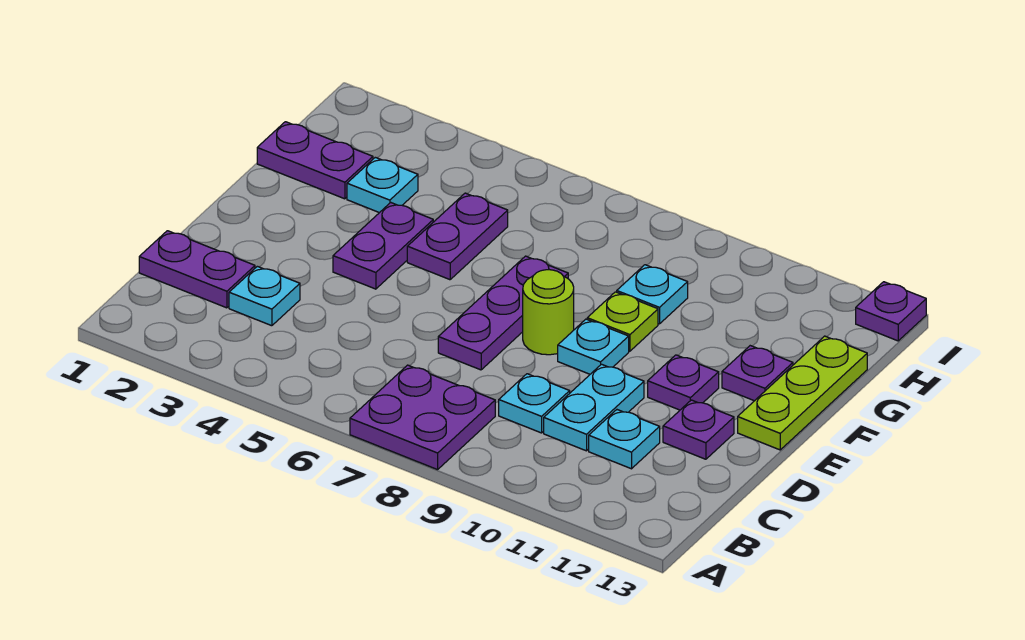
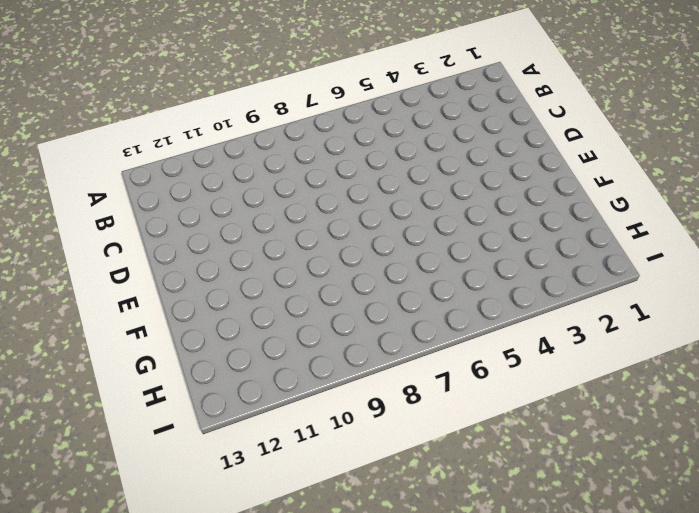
none -> purple plate A7:B8 level 1
none -> purple plate C1:C2 level 1
none -> cyan plate C3 level 1

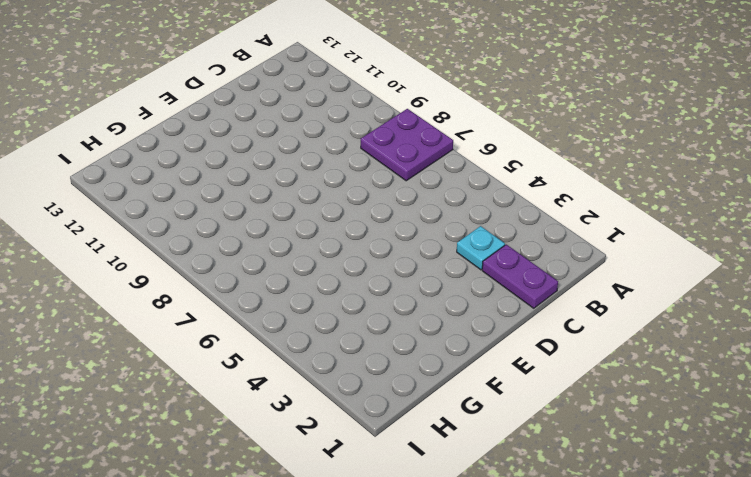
none -> cyan plate C9 level 1
none -> cyan plate C10:D10 level 1
none -> cyan plate C11 level 1

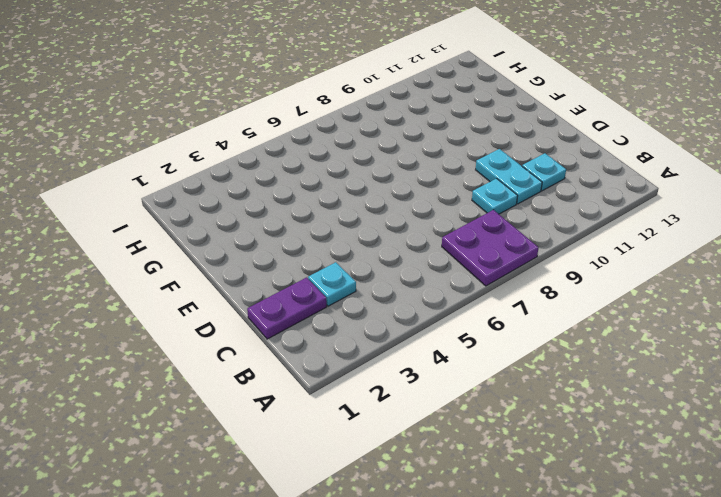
none -> purple plate D7:F7 level 1
none -> purple plate D12 level 1
none -> purple plate E4:F4 level 1

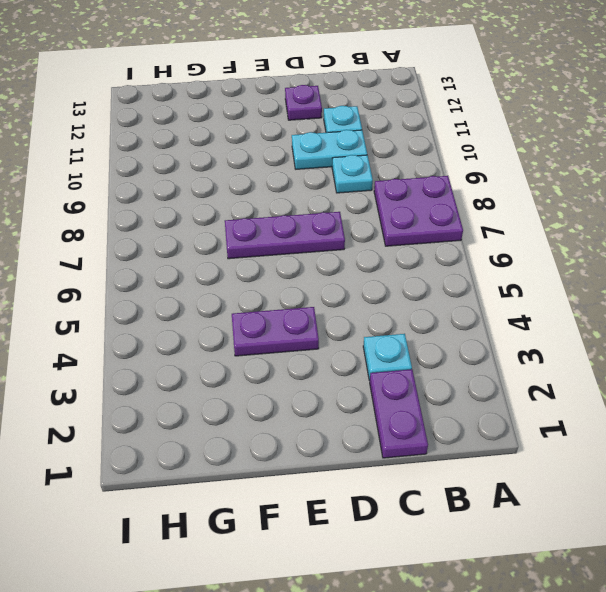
none -> lime round brick E8 level 1
none -> cyan plate E9 level 1
none -> purple plate E11 level 1

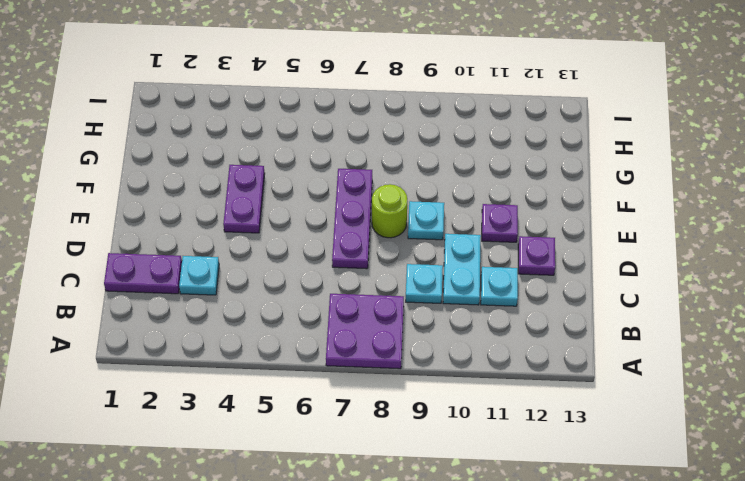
none -> lime plate E13:G13 level 1
none -> purple plate F5:G5 level 1
none -> lime plate F9 level 1

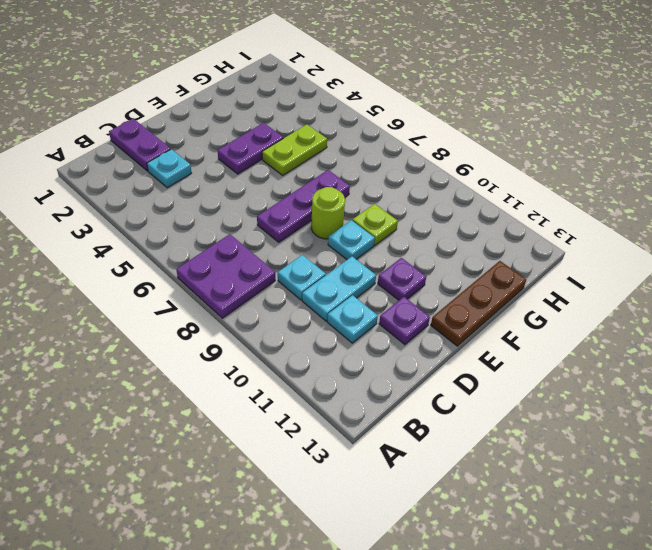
brown plate E13:G13 level 1 -> lime plate E13:G13 level 1
lime plate F5:G5 level 1 -> purple plate F5:G5 level 1
none -> purple plate F12 level 1
none -> purple plate G1:G2 level 1
none -> cyan plate G3 level 1

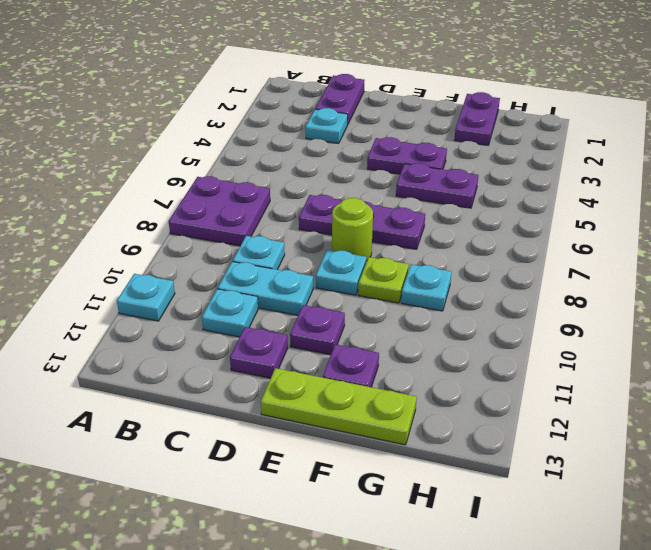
cyan plate A11 level 1 -> cyan plate G3 level 1
none -> purple plate I13 level 1

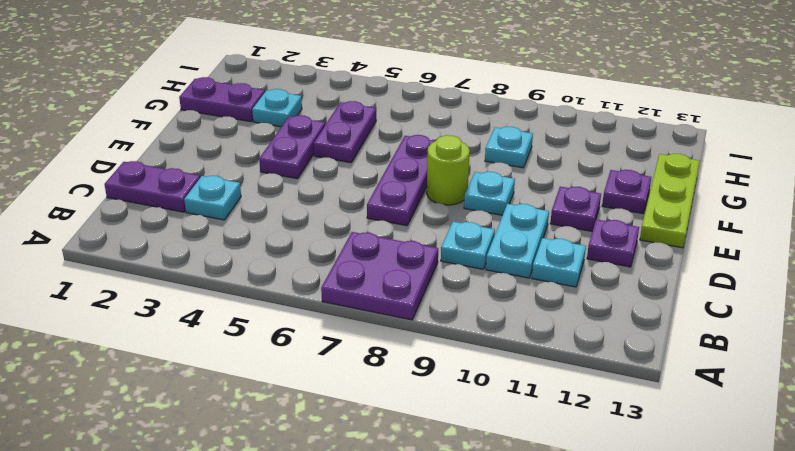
none -> lime plate F9 level 1
none -> purple plate I13 level 1

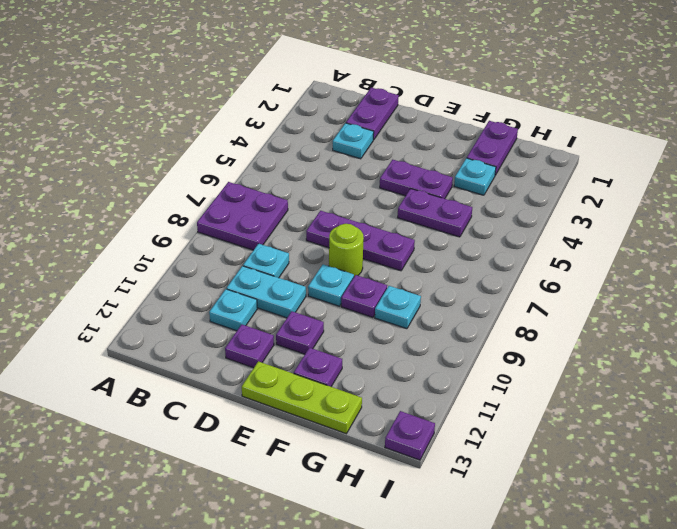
purple plate F9 level 1 -> lime plate F9 level 1

